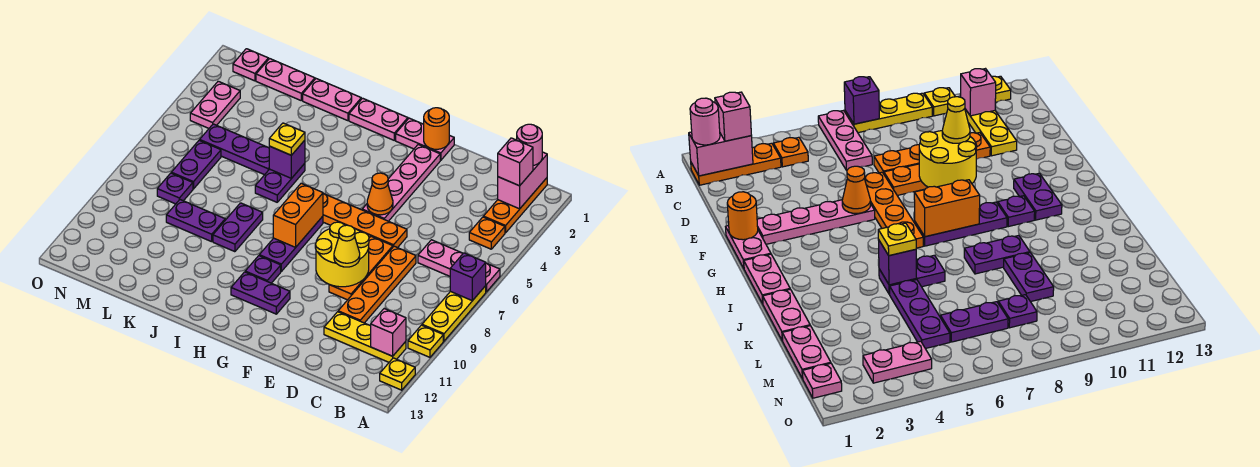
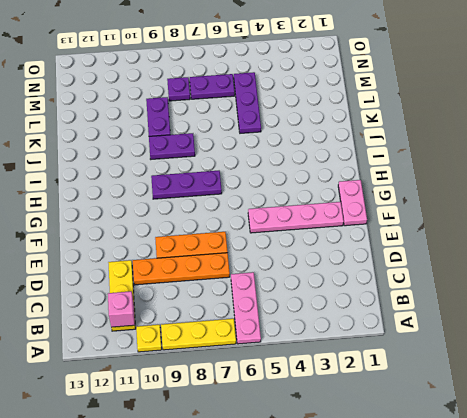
none -> yellow plate A12 level 1
none -> orange plate B1:B3 level 1
none -> orange plate B4 level 1
none -> orange plate E6:H6 level 1

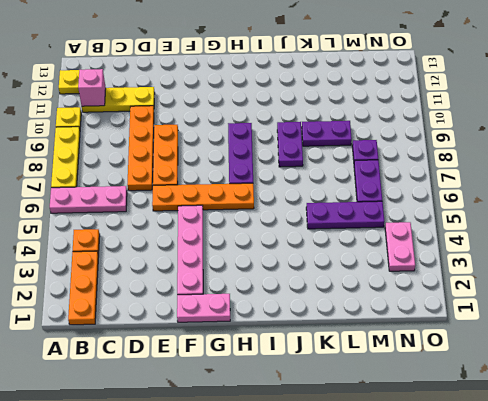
none -> purple plate G11:H11 level 1
none -> pink plate H1:I1 level 1
none -> purple plate H10 level 1
none -> pink plate J1:K1 level 1

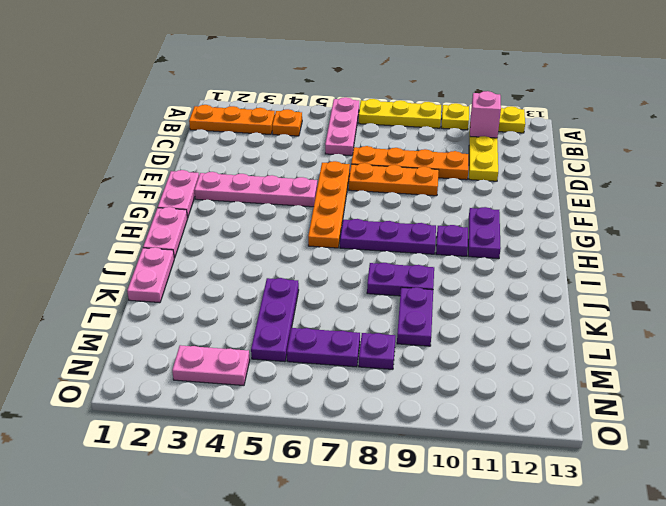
none -> purple plate J5:J6 level 1
none -> pink plate L1:M1 level 1
none -> pink plate N1 level 1
none -> purple brick A7 level 2

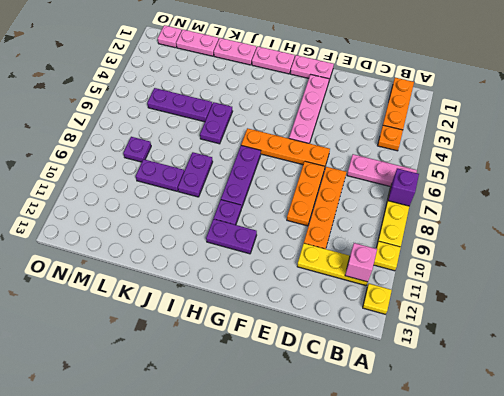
none -> purple plate M6:M7 level 1
none -> pink plate N3:N4 level 1
none -> pink brick B1:B2 level 2
none -> yellow round brick E8:F9 level 2

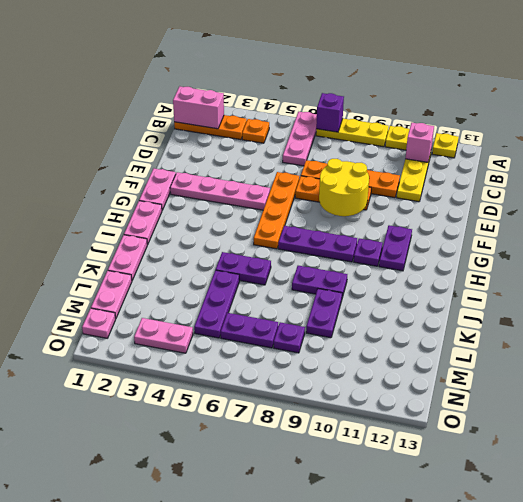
none -> orange round brick F1 level 2
none -> orange cone F5 level 2
none -> orange brick H7:H8 level 2
none -> purple brick J5 level 2

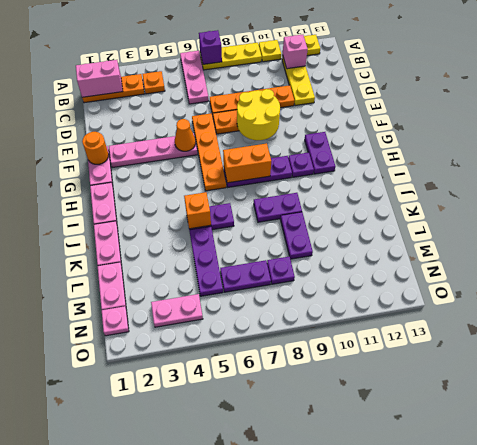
orange brick J5 level 2 -> purple brick J5 level 2
none -> pink round brick B1 level 3
none -> pink brick B2 level 3
none -> yellow cone E9 level 3
none -> yellow plate J5 level 3

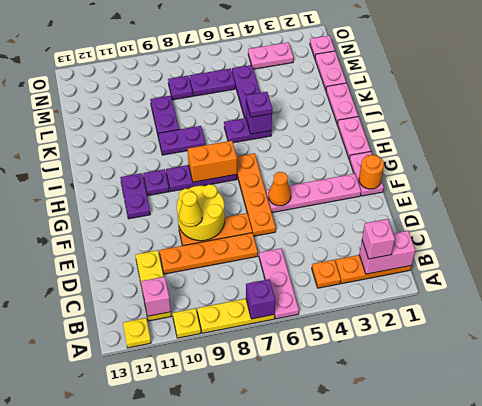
purple plate J5 level 3 -> yellow plate J5 level 3
none -> pink round brick B1 level 3

